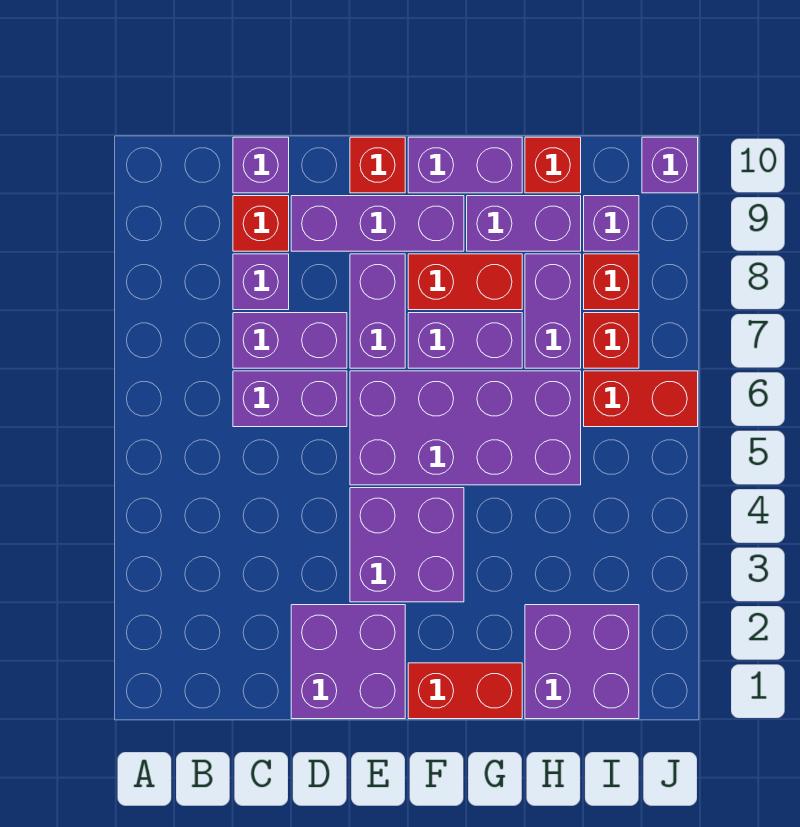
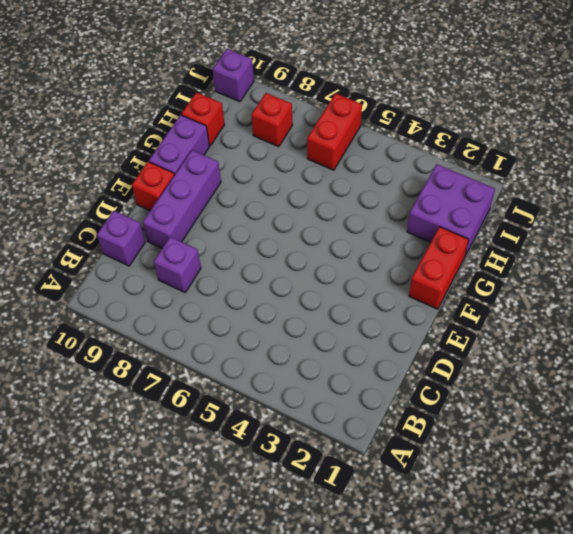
none -> purple brick C6:D6 level 1
none -> purple brick C7:D7 level 1
none -> red brick C9 level 1

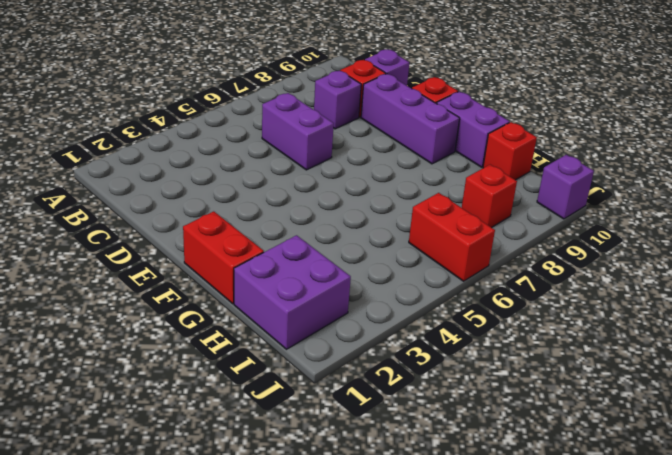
none -> purple brick C7:D7 level 1
none -> purple brick D1:E2 level 1
none -> purple brick E3:F4 level 1

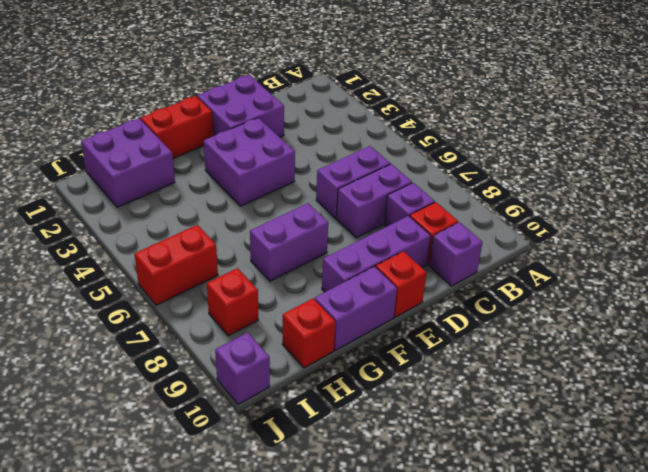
none -> purple brick E5:H6 level 1
none -> purple brick E7:E8 level 1
none -> red brick F8:G8 level 1

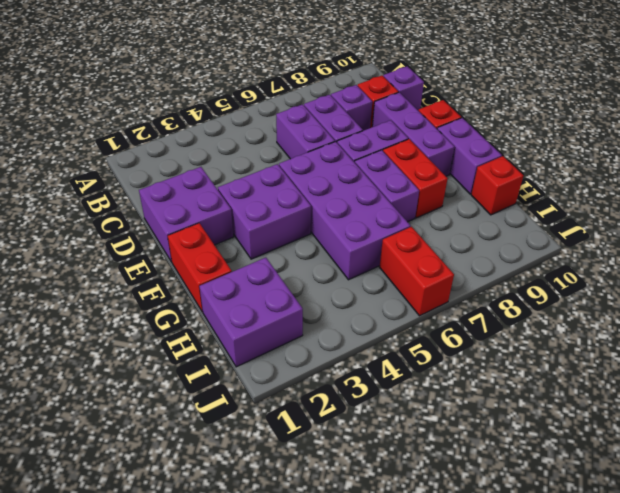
none -> purple brick G9:H9 level 1
none -> purple brick H7:H8 level 1
none -> red brick I7 level 1

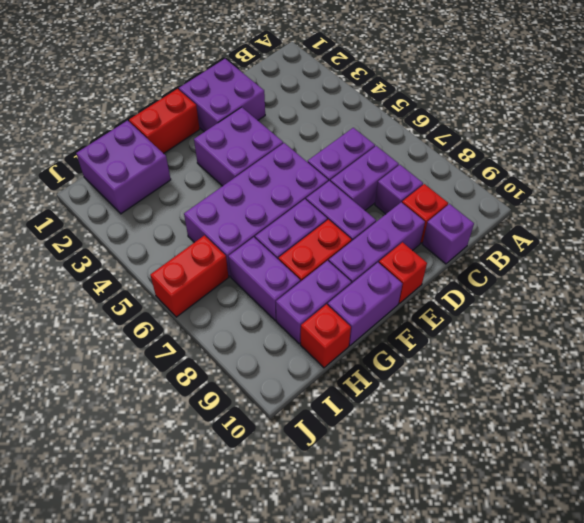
none -> red brick I7 level 1
none -> red brick I8 level 1
none -> purple brick I9 level 1

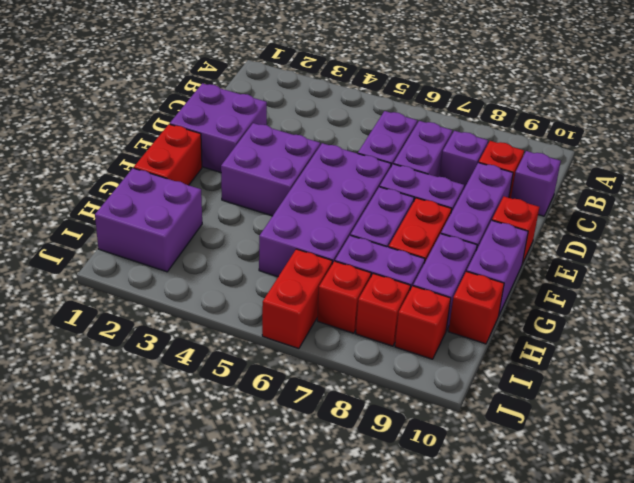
red brick I9 level 1 -> purple brick I9 level 1
none -> purple brick J10 level 1

